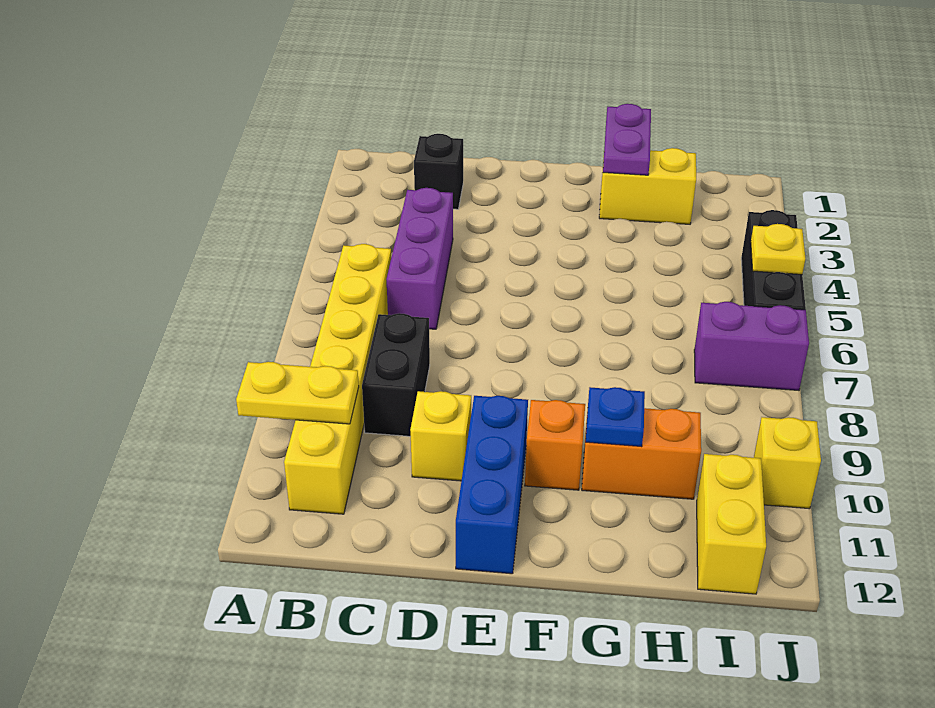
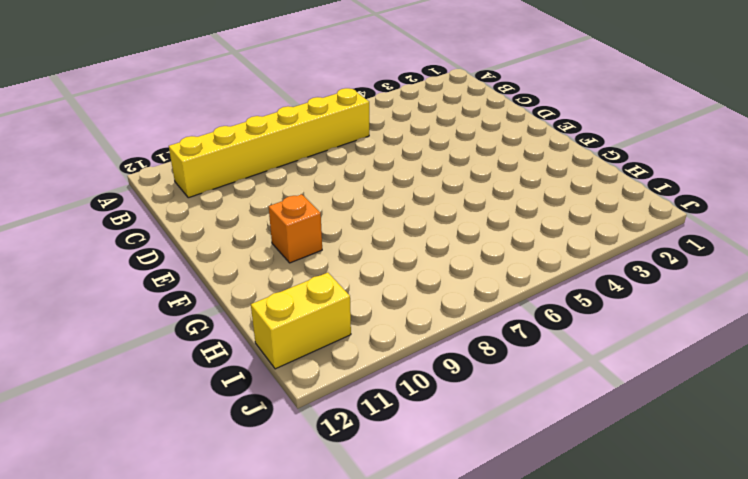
none -> black brick C2 level 1
none -> purple brick C4:C6 level 1
none -> black brick C8:C9 level 1

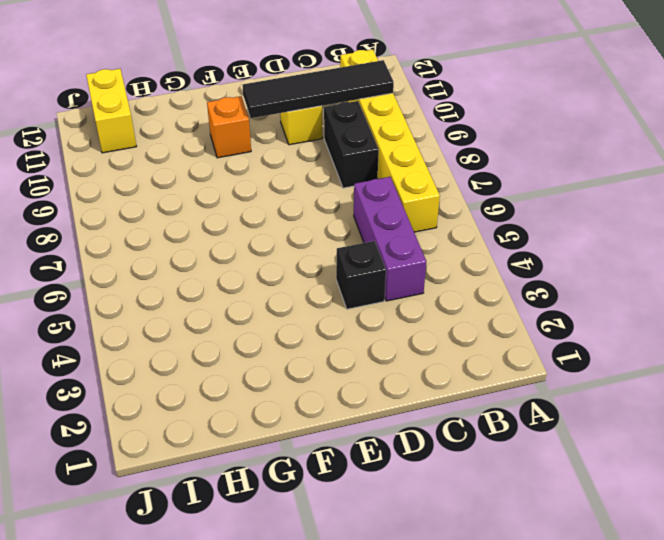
black tile B10:E10 level 2 -> yellow plate A10:B10 level 2
black brick D4 level 1 -> black brick C2 level 1
none -> blue brick E10:E12 level 1
none -> yellow brick G2:H2 level 1
none -> orange brick G10:H10 level 1

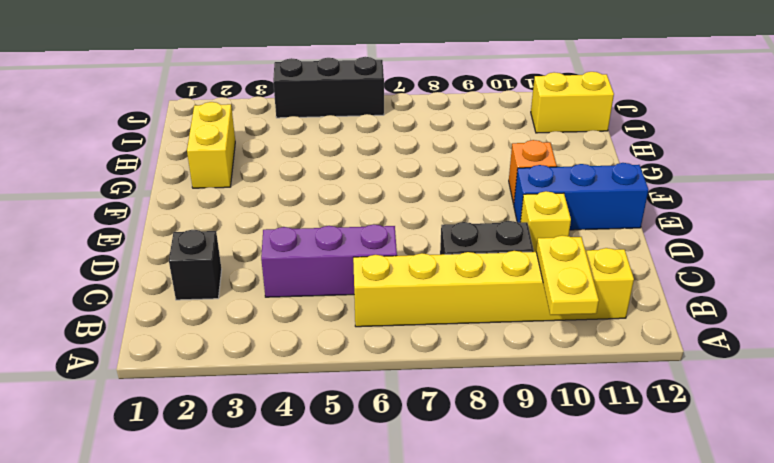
none -> orange brick G10:H10 level 1
none -> purple brick I7:J7 level 1
none -> yellow brick J10 level 1

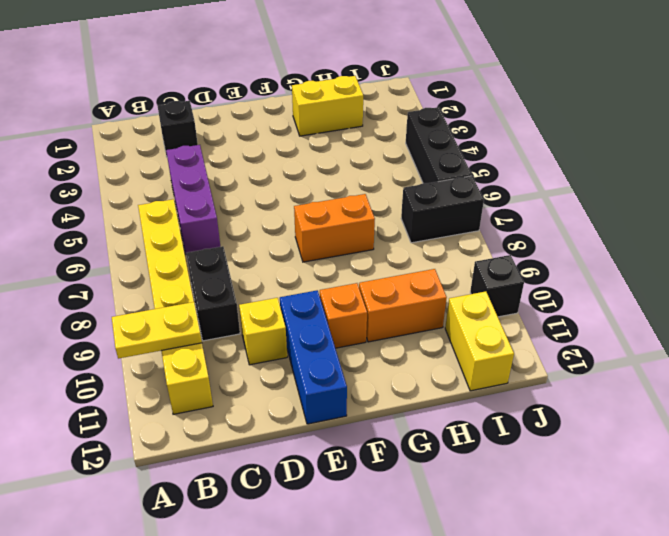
orange brick F7:G7 level 1 -> none
black brick I7:J7 level 1 -> purple brick I7:J7 level 1
black brick J10 level 1 -> yellow brick J10 level 1
none -> purple plate G1:G2 level 2
none -> blue plate G10 level 2
none -> yellow plate J5 level 2

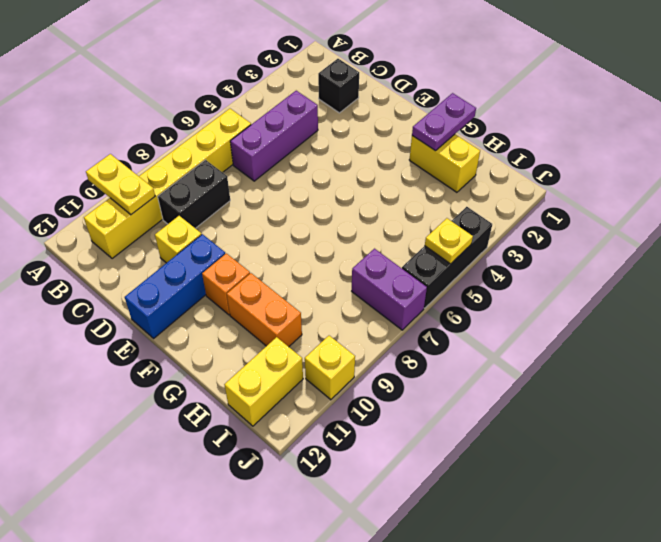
none -> blue plate G10 level 2

